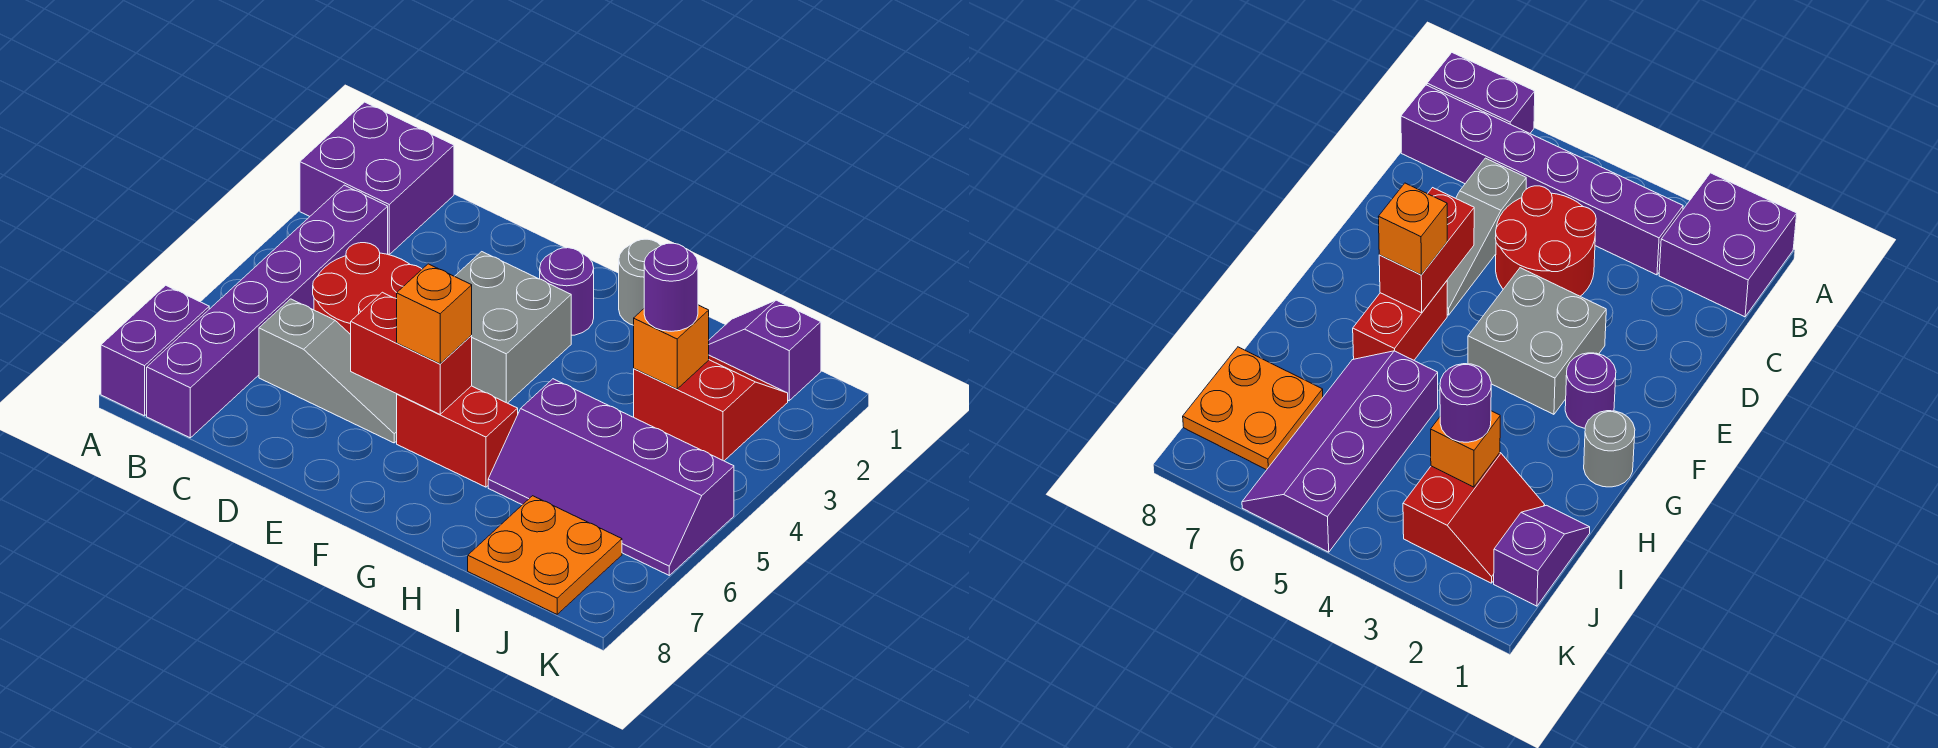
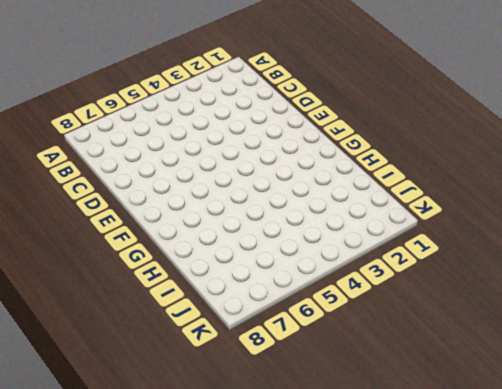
none -> purple brick A1:B2 level 1
none -> purple brick A7:A8 level 1
none -> purple brick B3:B8 level 1

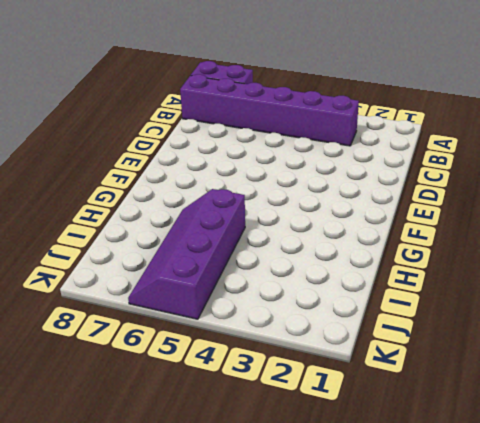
none -> purple brick A1:B2 level 1
none -> red round brick C4:D5 level 1
none -> grey slope C6:E6 level 1 top C

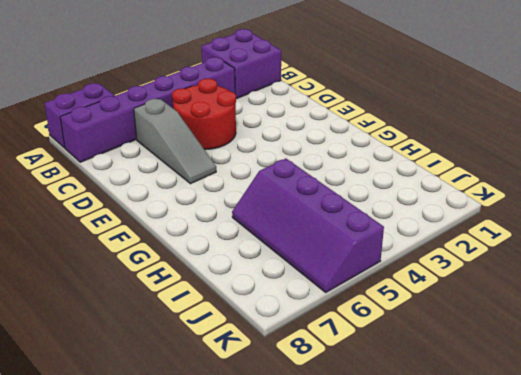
none -> grey brick E3:F4 level 1
none -> purple round brick F2 level 1
none -> red brick F6:G6 level 1

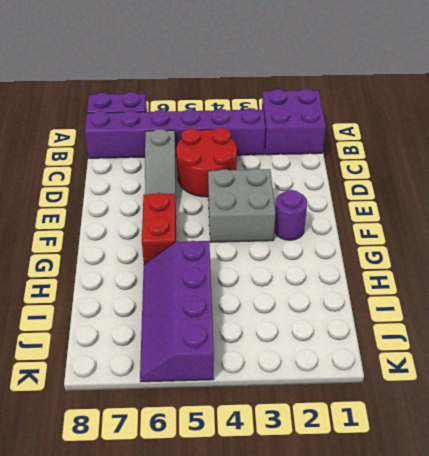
none -> grey round brick G1 level 1
none -> purple slope I1:J1 level 1 top J
none -> red slope I2:J3 level 1 top 3

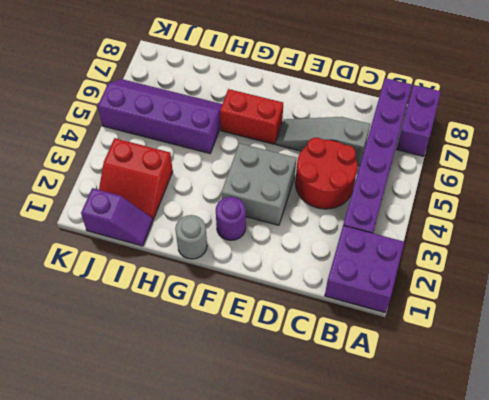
none -> orange plate I7:J8 level 1
none -> red brick E6:F6 level 2
none -> orange brick I3 level 2

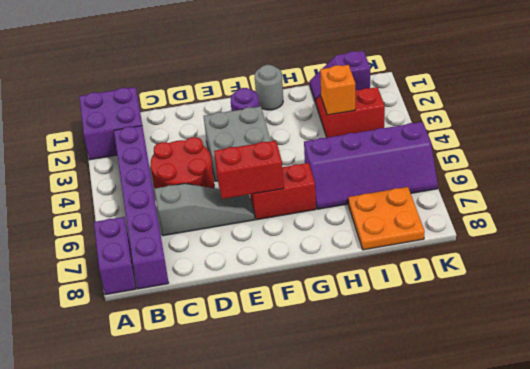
none -> orange brick F6 level 3
none -> purple round brick I3 level 3

